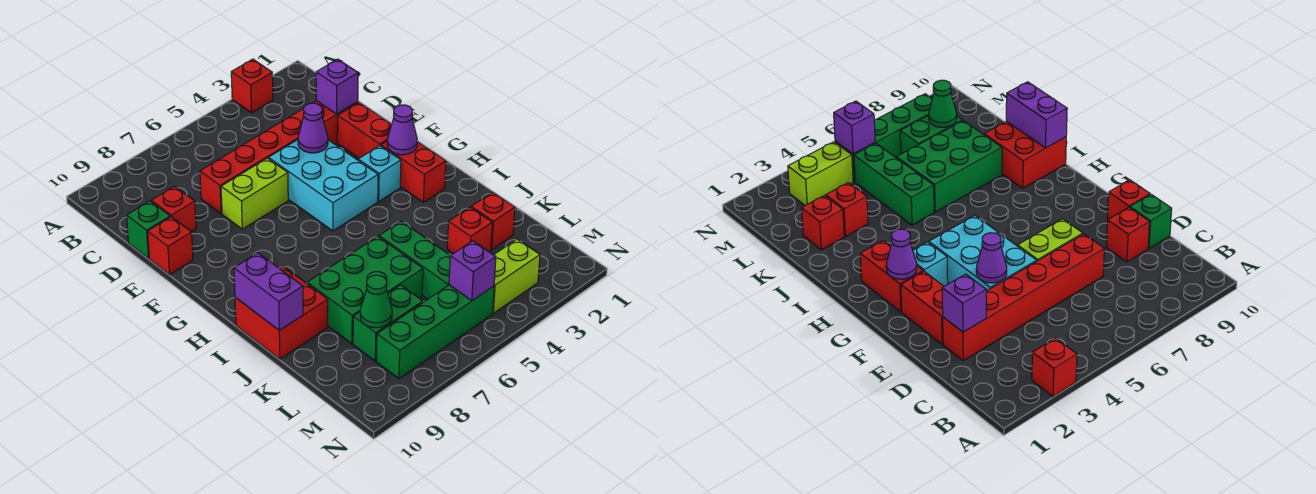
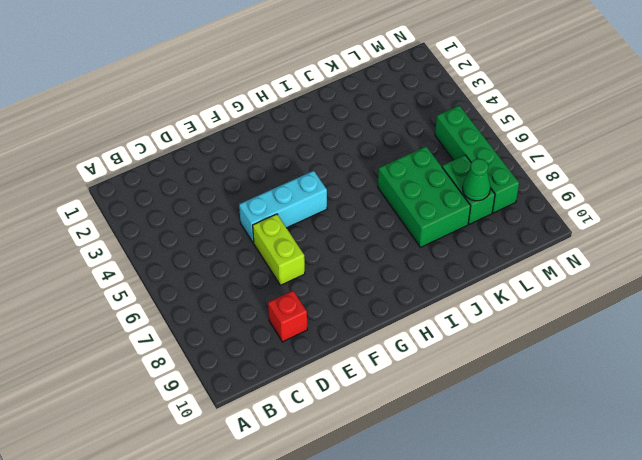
cyan brick E5:G5 level 1 -> cyan brick E4:G5 level 1
none -> red brick A3 level 1
none -> red brick D2:D7 level 1
none -> green brick D10 level 1

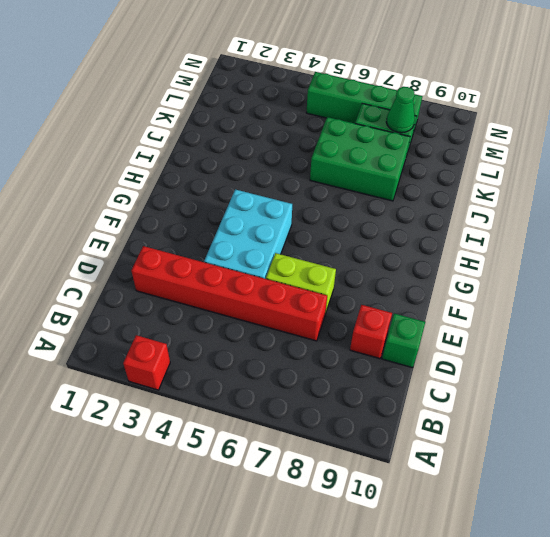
none -> red brick E2:F2 level 1
none -> red brick E10 level 1
none -> red brick G2:H2 level 1

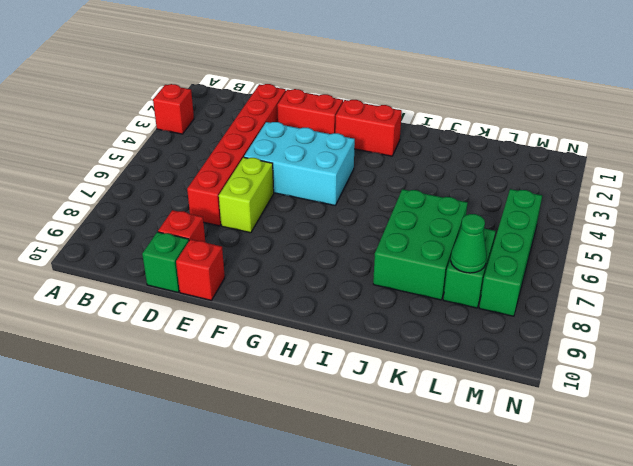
none -> cyan brick G3 level 1
none -> red brick I9:J10 level 1
none -> green brick J5:L5 level 1

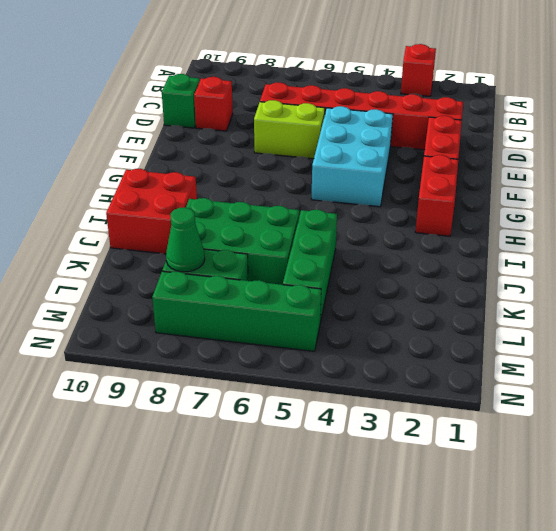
none -> red brick E10 level 1
none -> cyan brick G3 level 1
none -> red brick K2 level 1

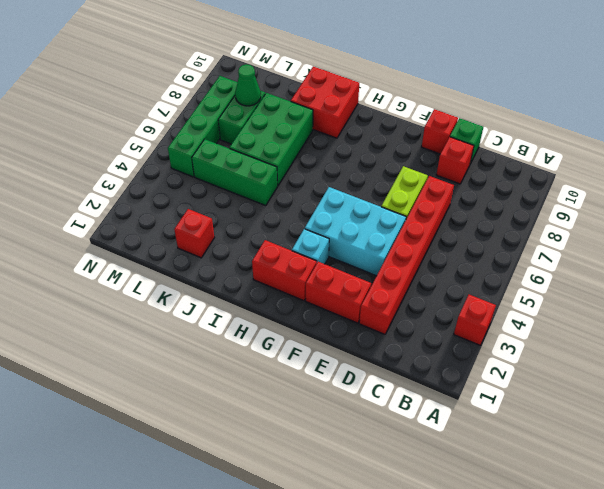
none -> red brick K3 level 1
none -> lime brick M3:M4 level 1
none -> purple brick D2 level 2

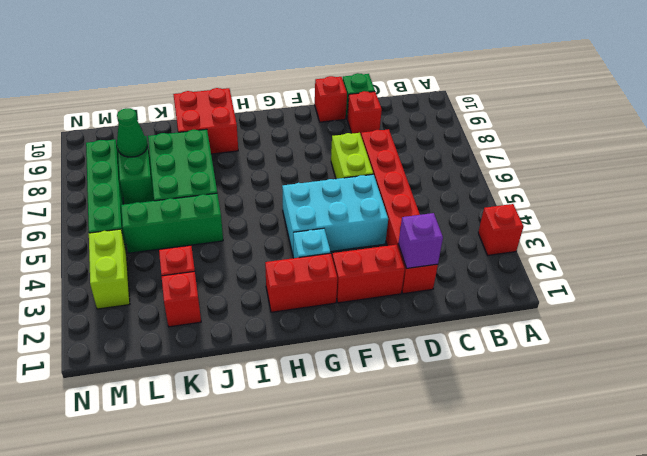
none -> purple cone E4 level 2
none -> purple cone G2 level 2
none -> purple brick I10:J10 level 2

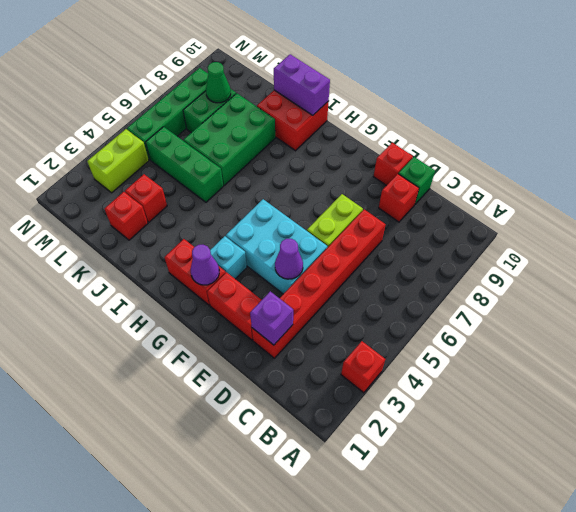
none -> purple brick M5 level 2

